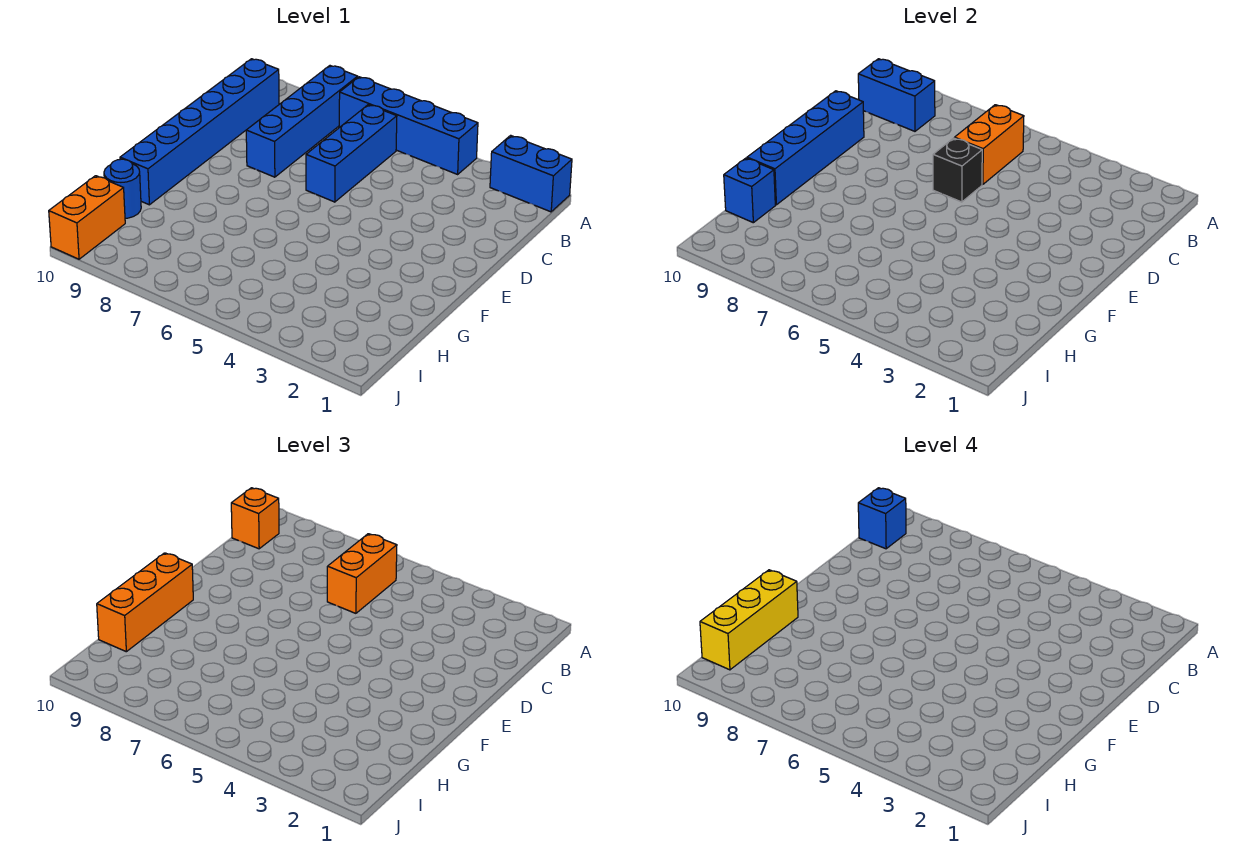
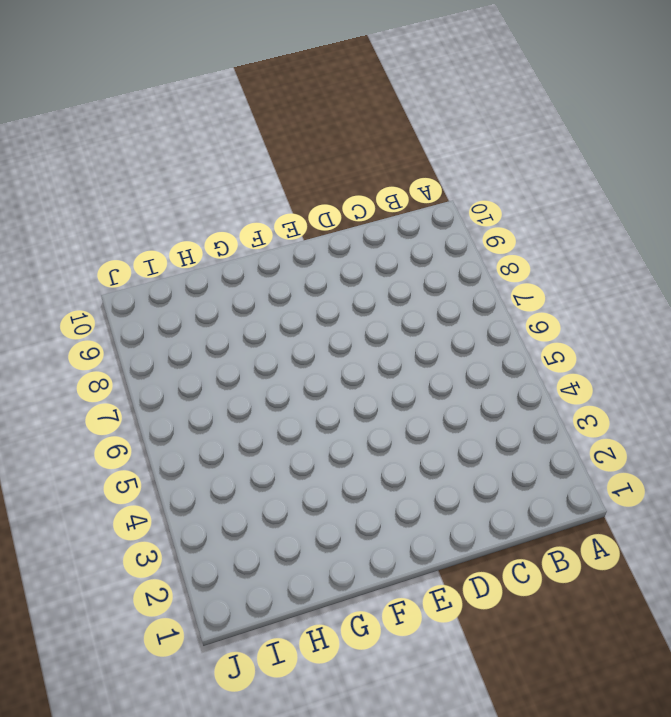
none -> blue brick A1:A2 level 1
none -> blue brick A4:A7 level 1
none -> blue brick A8:D8 level 1

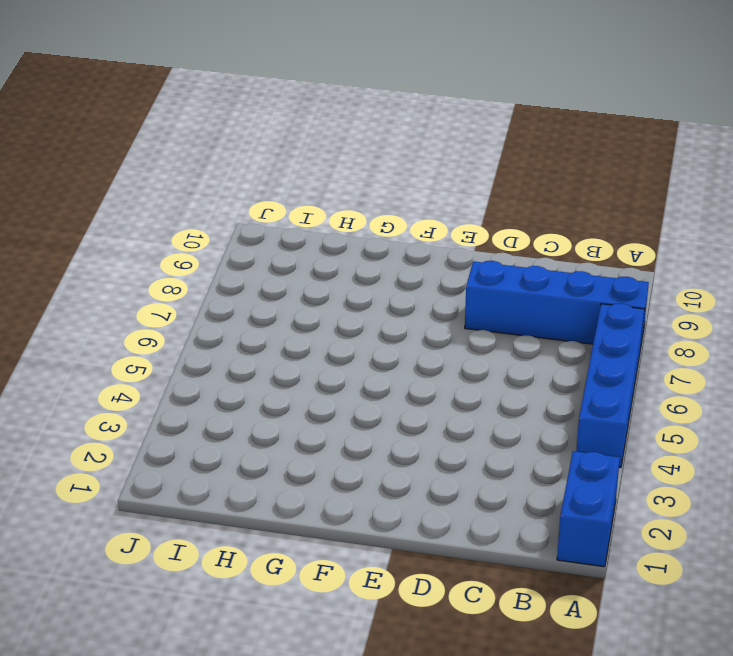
none -> blue brick B6:D6 level 1
none -> blue brick B10:G10 level 1
none -> blue round brick H10 level 1

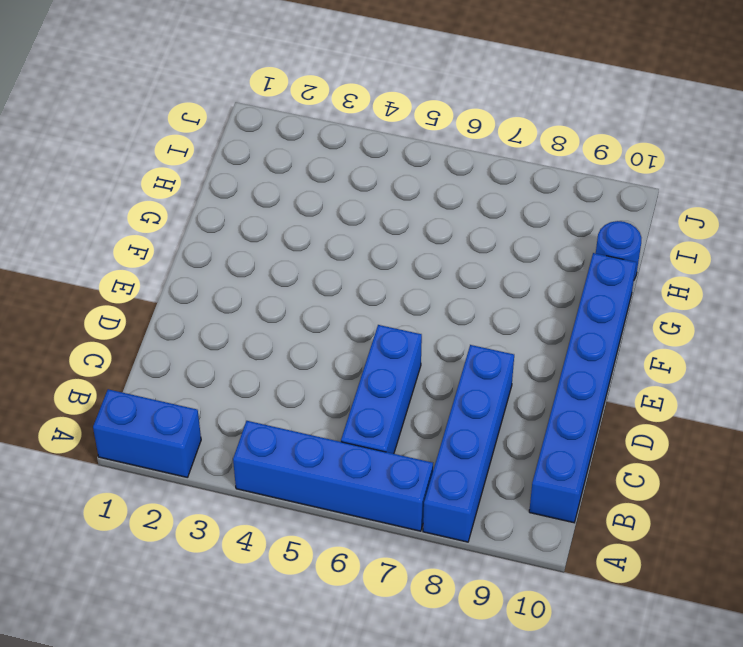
none -> orange brick I10:J10 level 1
none -> orange brick B6:C6 level 2
none -> blue brick B9:B10 level 2

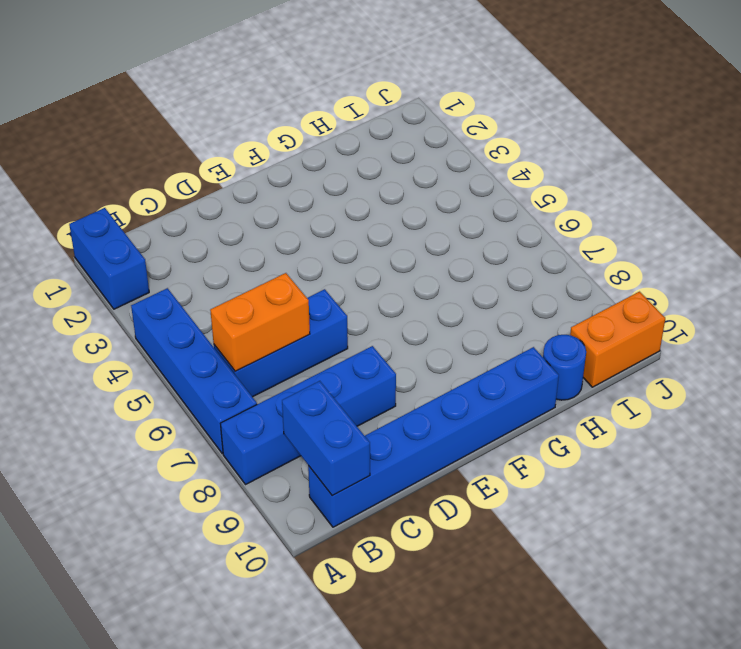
none -> black brick D6 level 2
none -> blue brick D10:G10 level 2
none -> blue brick H10 level 2

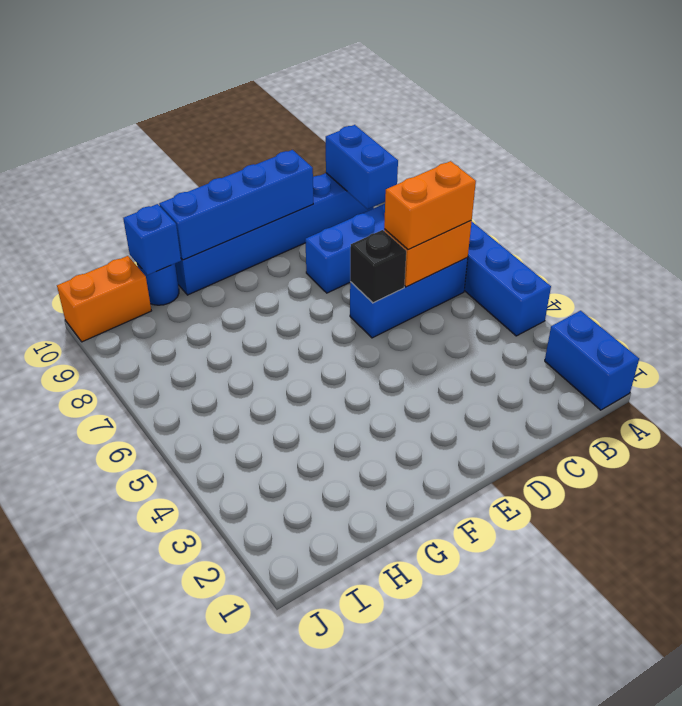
none -> orange brick B10 level 3
none -> orange brick F10:H10 level 3
none -> blue brick B10 level 4

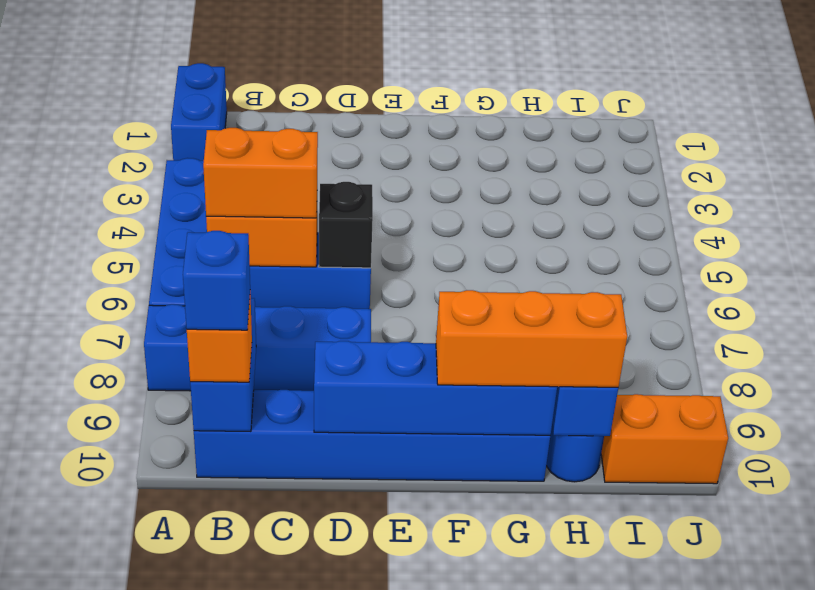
none -> yellow brick G10:I10 level 4

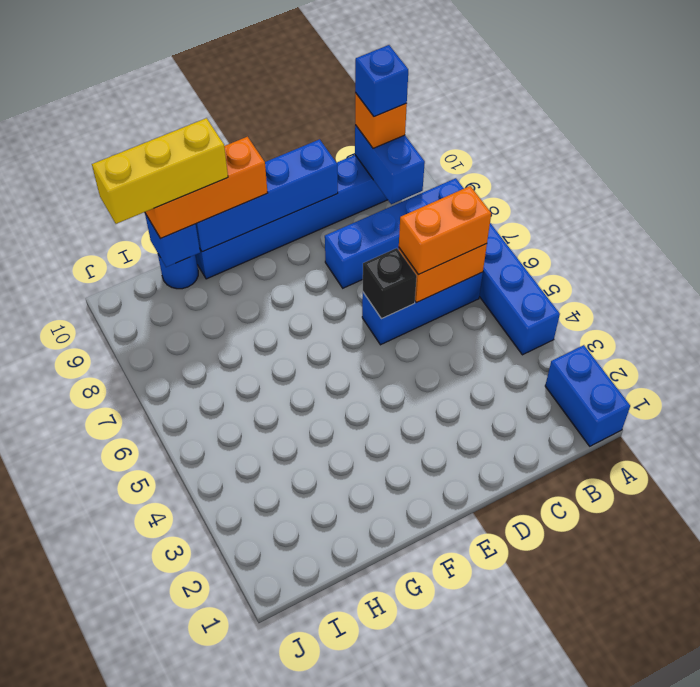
none -> orange brick I10:J10 level 1

